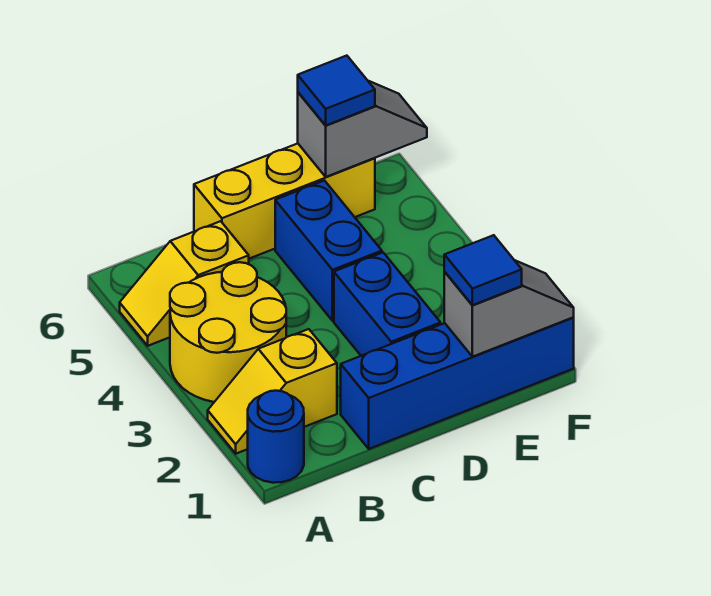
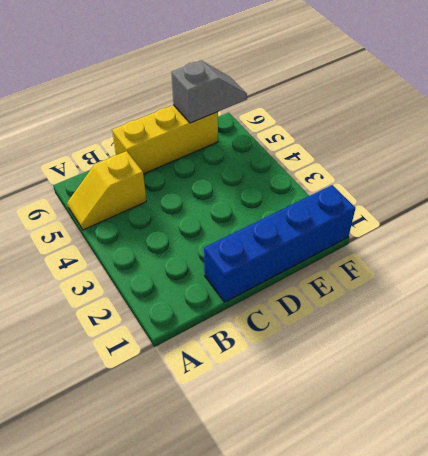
none -> blue round brick A1 level 1
none -> yellow slope A2:B2 level 1 top B
none -> yellow round brick A3:B4 level 1

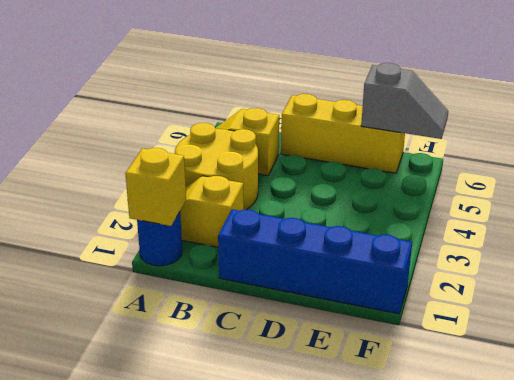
yellow brick A1 level 2 -> none
none -> blue brick D2:D3 level 1
none -> blue brick D4:D5 level 1
none -> grey slope E1:F1 level 2 top E

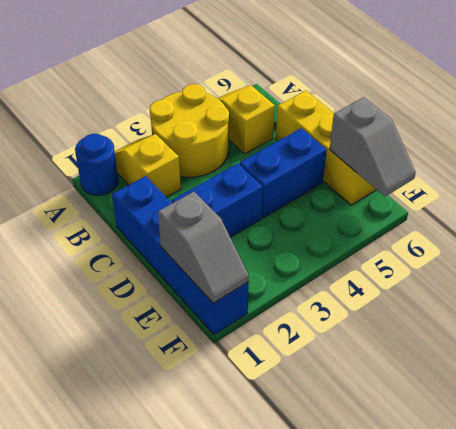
none -> blue tile E1 level 3
none -> blue tile E6 level 3

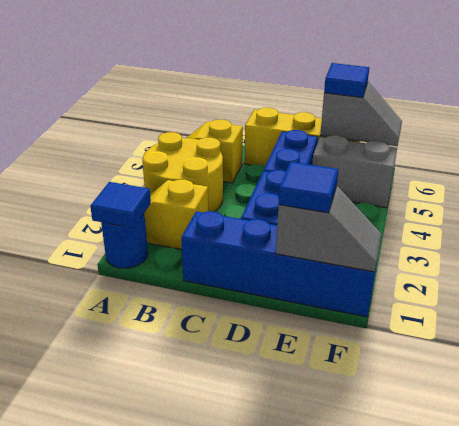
blue tile A1 level 2 -> none
grey brick E5:F5 level 1 -> none

